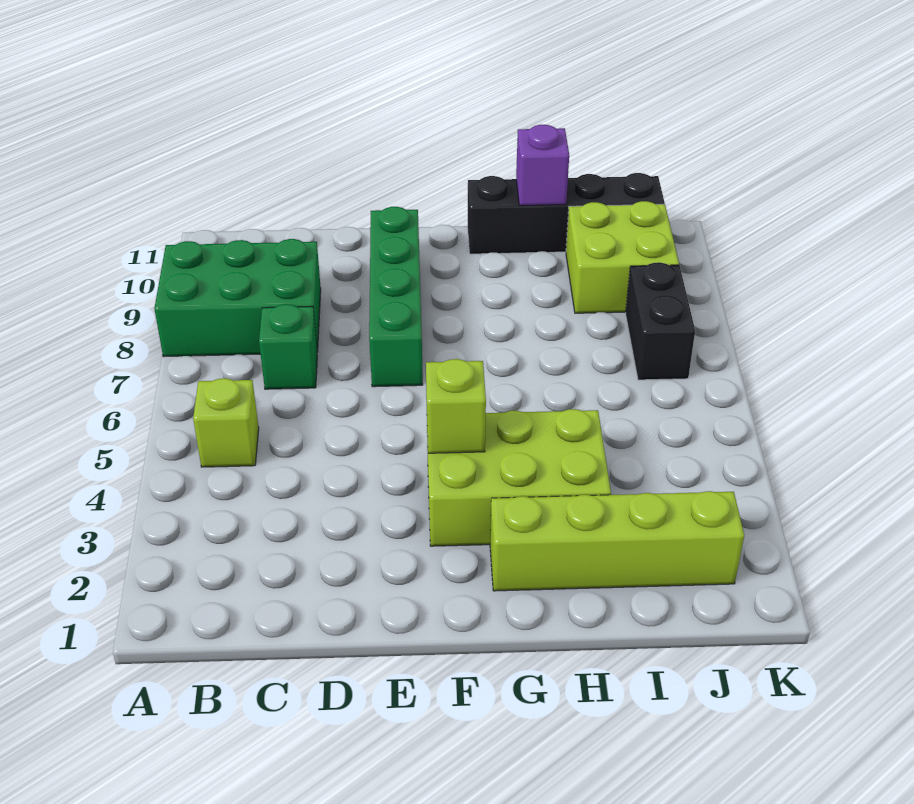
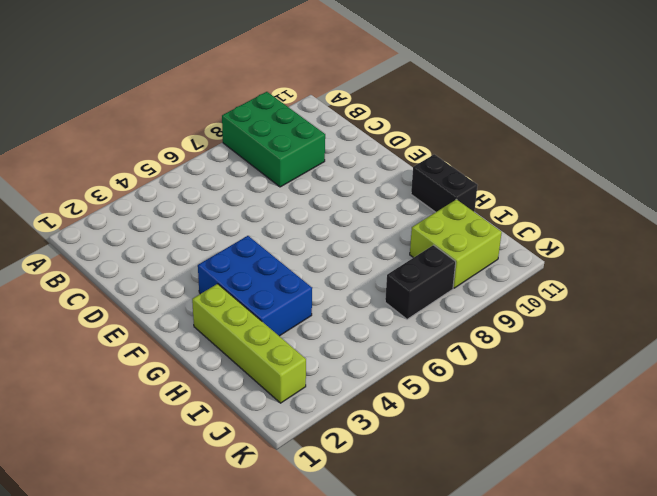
blue brick F3:H4 level 1 -> lime brick F3:H4 level 1
black brick G11:H11 level 1 -> black brick G11:J11 level 1
none -> lime brick B5 level 1
none -> green brick C7 level 1

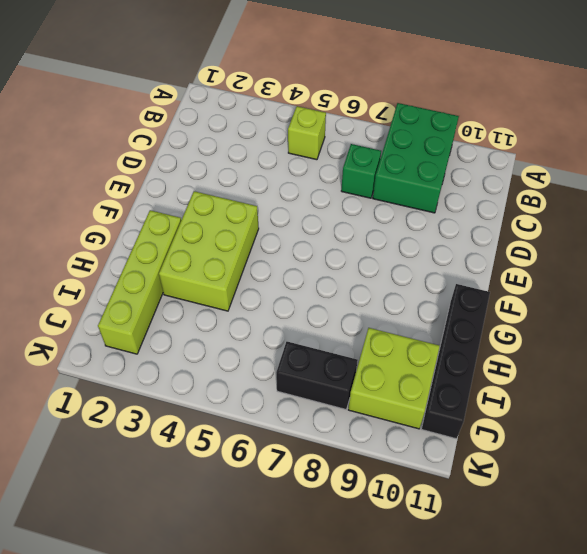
none -> green brick E7:E10 level 1
none -> lime brick F4 level 2

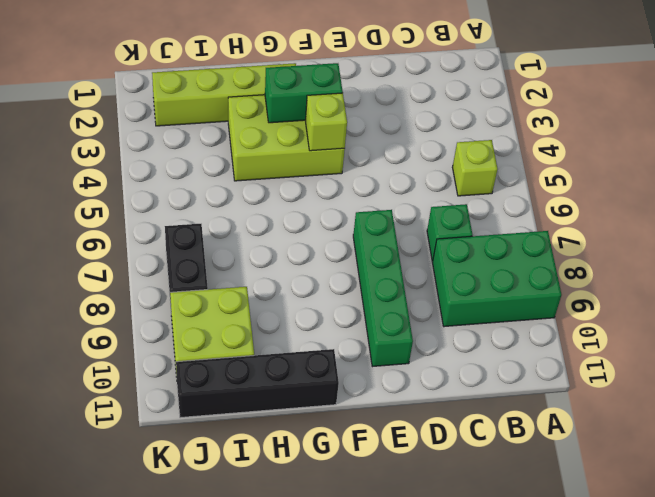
green brick F3:G3 level 2 -> none
none -> purple brick H11 level 2

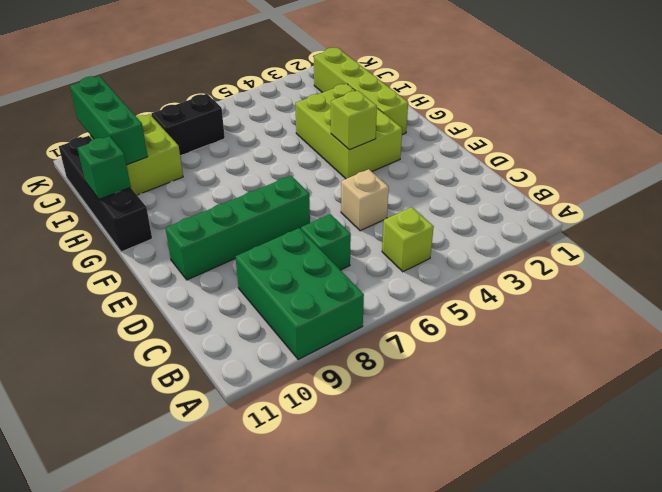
tan brick D5 level 1 -> none
green brick H11 level 2 -> purple brick H11 level 2
green brick I10:K10 level 2 -> none

